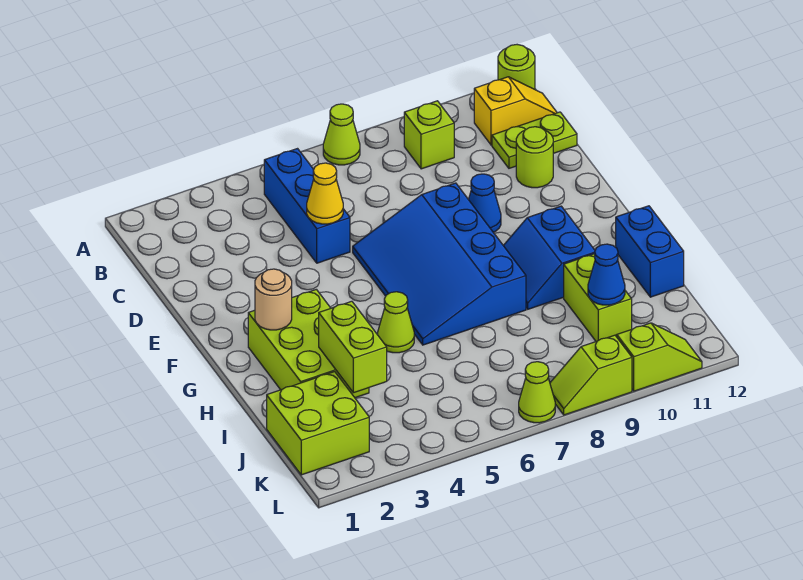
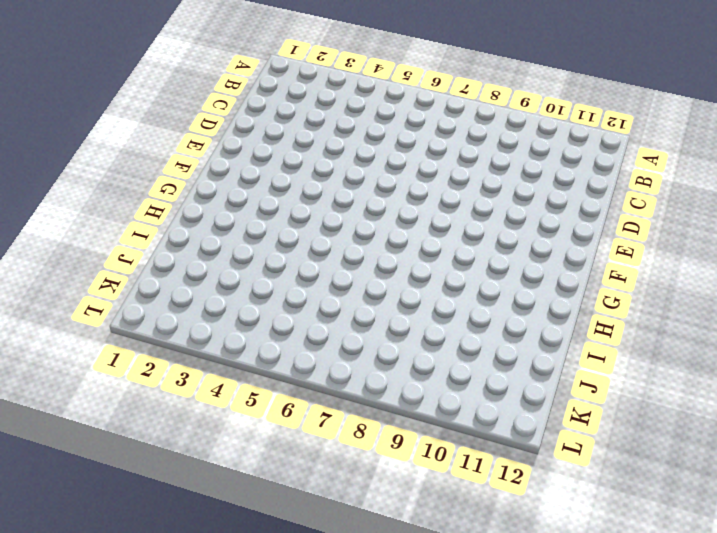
none -> lime cone A7 level 1
none -> lime round brick A12 level 1
none -> blue brick B5:D5 level 1

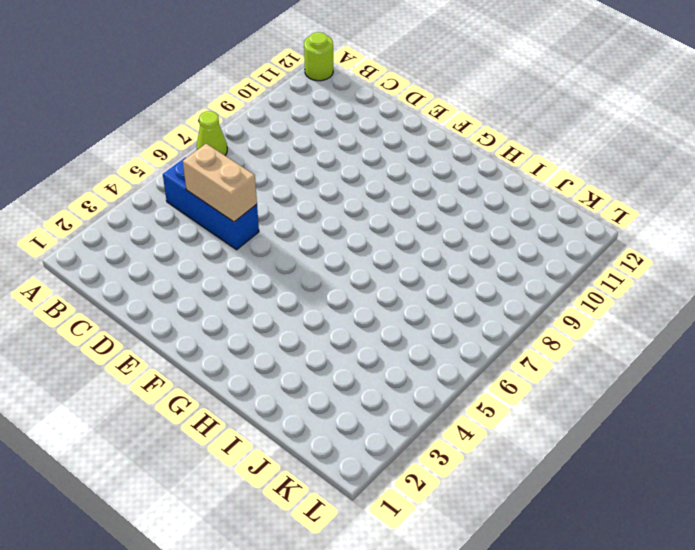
tan brick C5:D5 level 2 -> yellow cone D5 level 2
none -> lime brick B9 level 1
none -> yellow slope B11:B12 level 1 top 11
none -> lime plate C11:C12 level 1

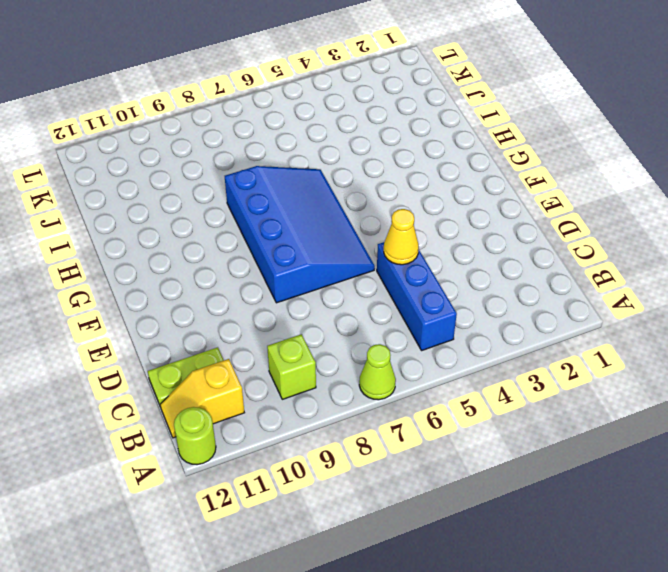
none -> lime round brick D11 level 1
none -> blue cone E9 level 1
none -> lime brick G2:I3 level 1

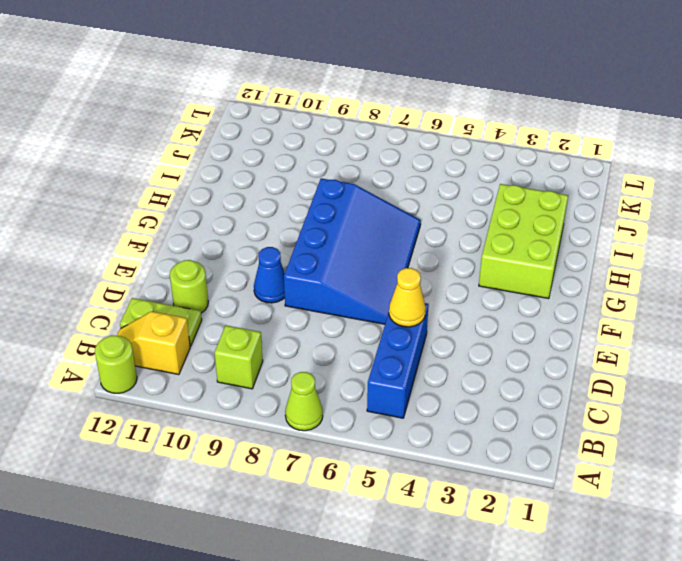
none -> blue slope G9:H10 level 1 top 10
none -> lime cone H5 level 1
none -> blue brick H12:I12 level 1

